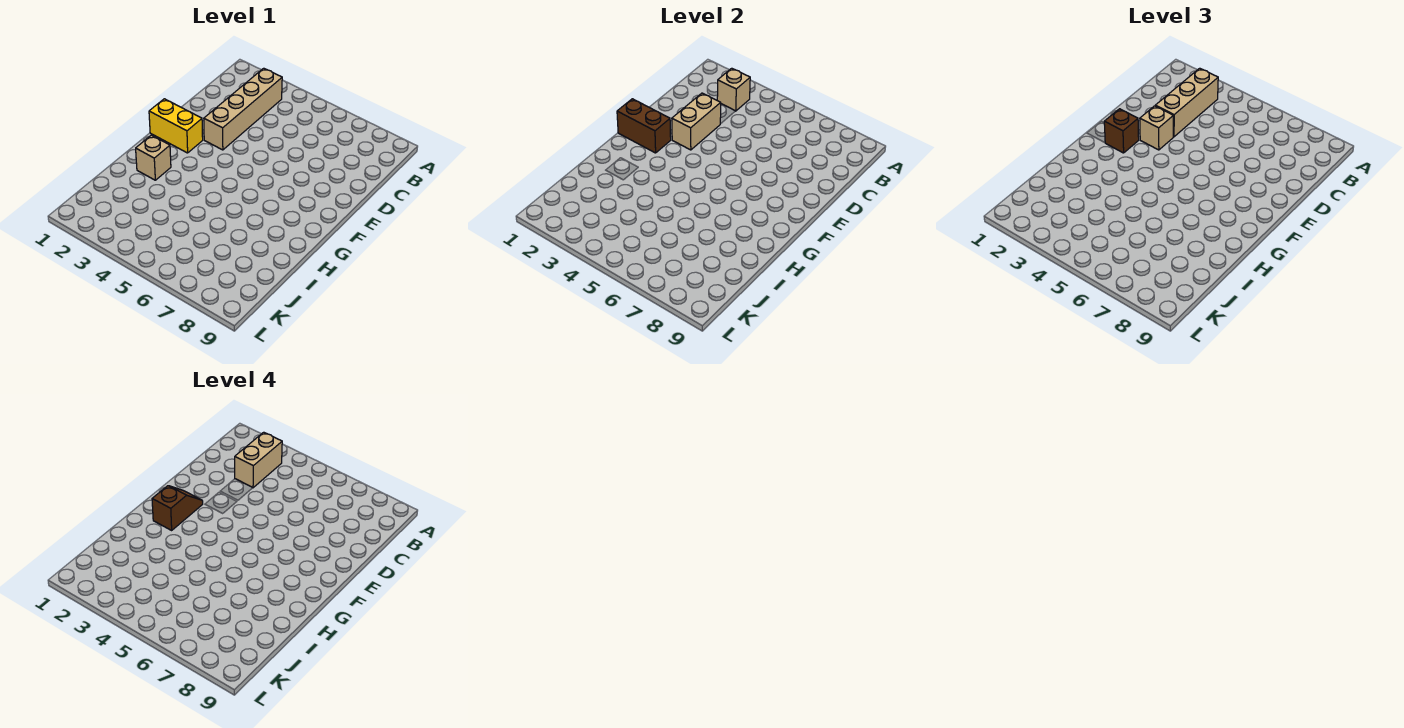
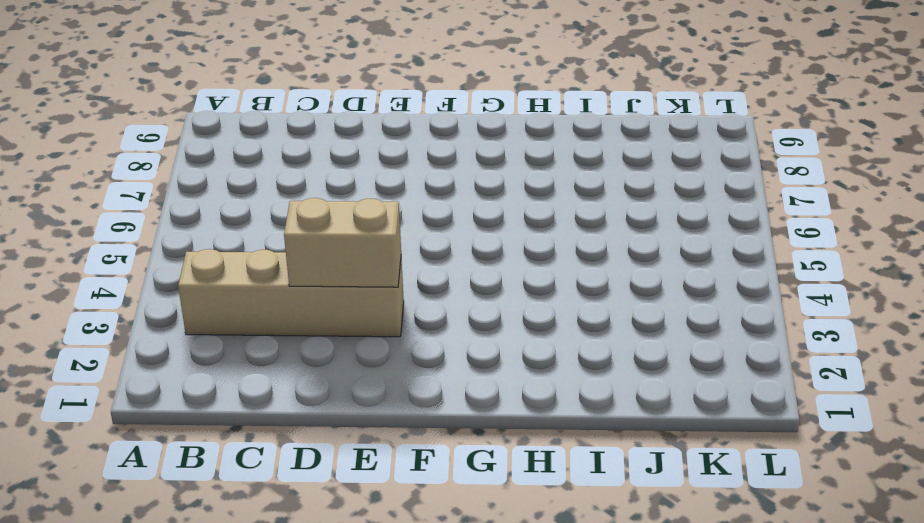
none -> yellow brick F1:F2 level 1
none -> tan brick H2 level 1

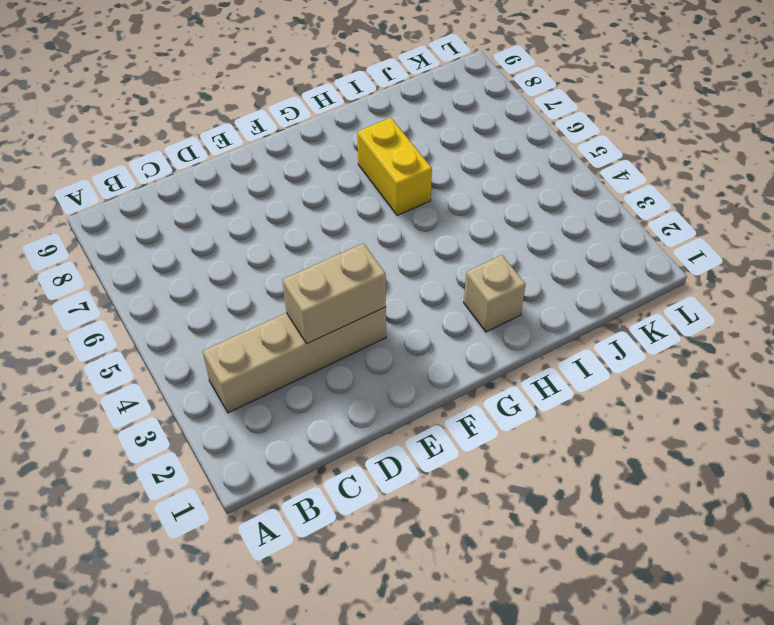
yellow brick H6:H7 level 1 -> yellow brick F1:F2 level 1
none -> tan brick B3 level 2
none -> brown brick F1:F2 level 2

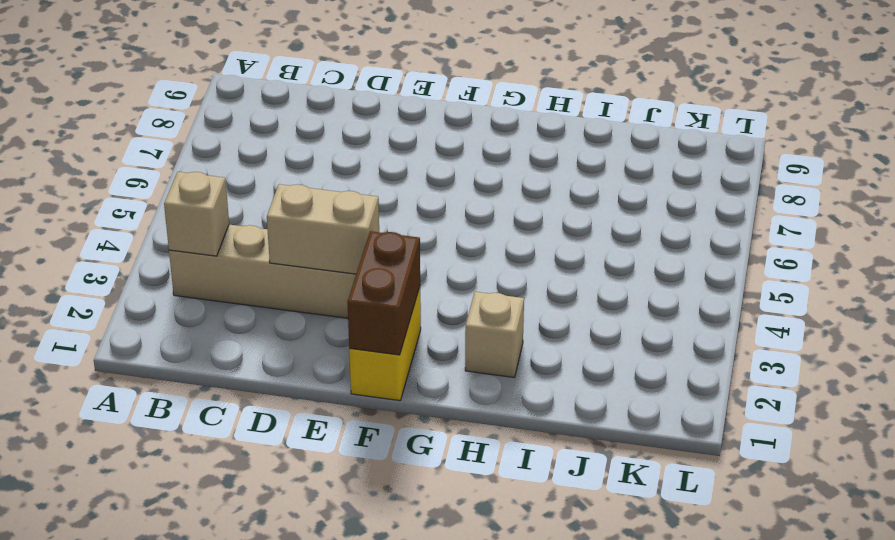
none -> tan brick B3:D3 level 3
none -> tan brick E3 level 3

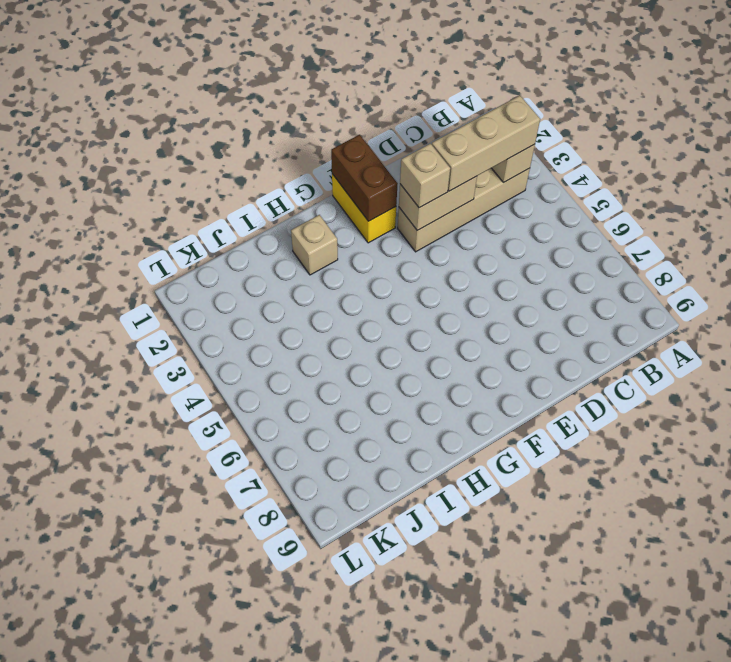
none -> brown brick F2 level 3
none -> tan brick B3:C3 level 4

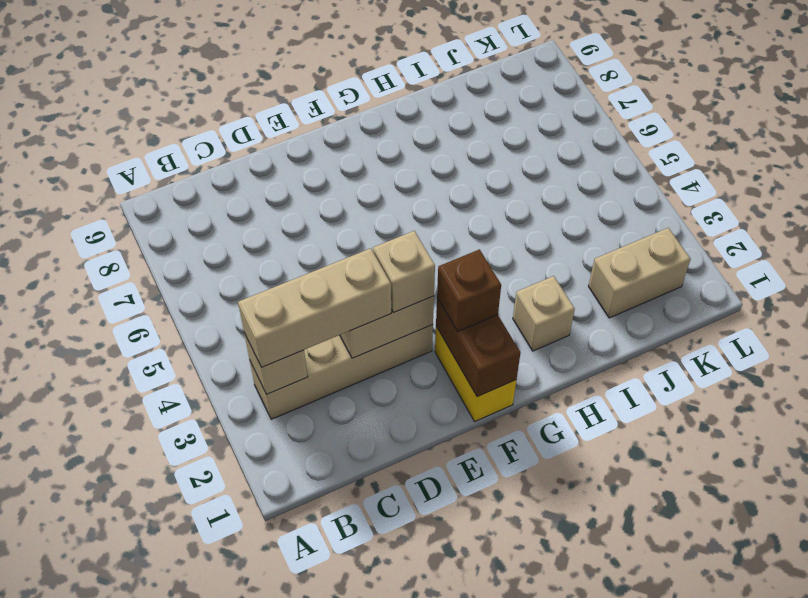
tan brick J2:K2 level 1 -> tan brick B3:C3 level 4
none -> brown slope F2:G2 level 4 top G

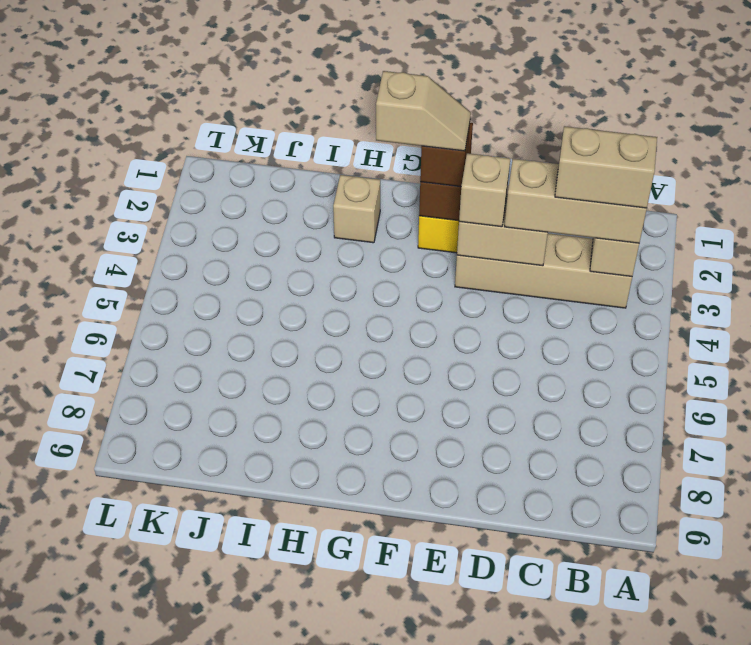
tan slope F2:G2 level 4 top G -> brown slope F2:G2 level 4 top G

